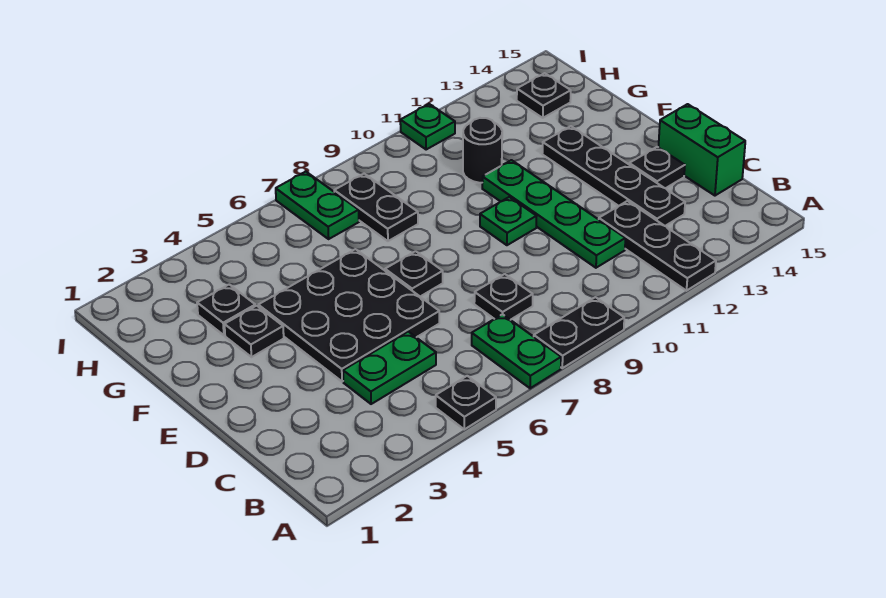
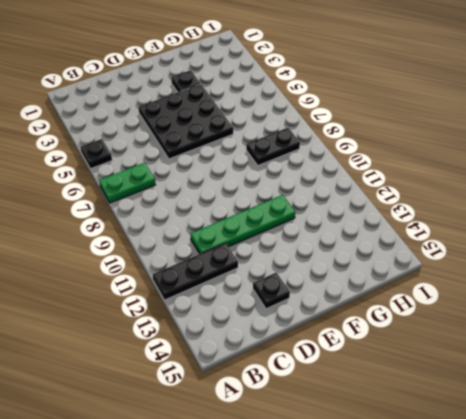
none -> black plate A8:A9 level 1
none -> green plate C4:C5 level 1
none -> black plate C8 level 1

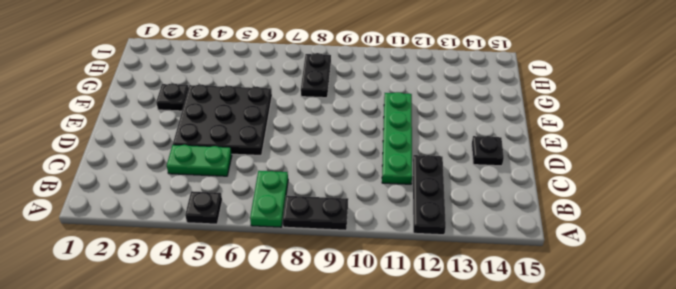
none -> black plate C8 level 1
none -> black plate C13:F13 level 1
none -> green brick C15:D15 level 1

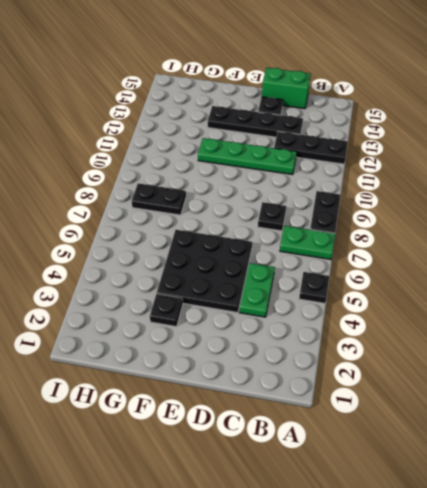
none -> black plate E7 level 1
none -> green plate E10 level 1
none -> black plate G3 level 1

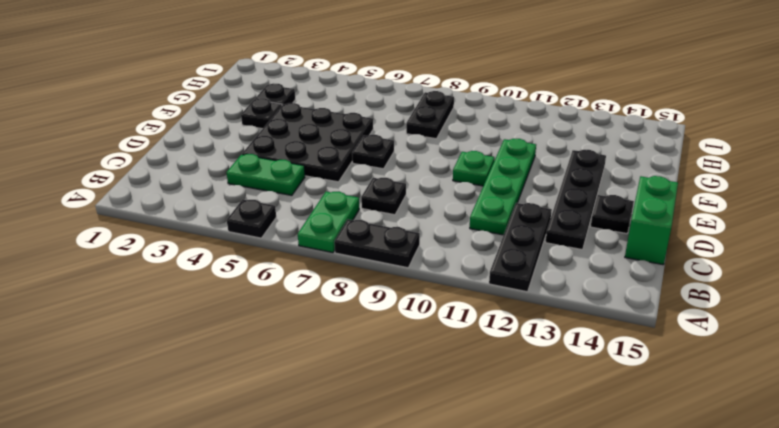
none -> black round brick G11 level 1
none -> green plate H7:I7 level 1
none -> black plate H14 level 1

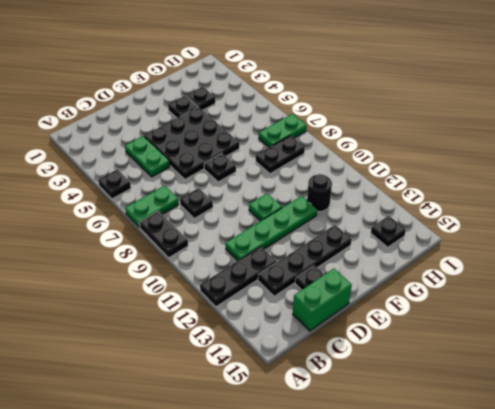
none -> green plate I11 level 1

